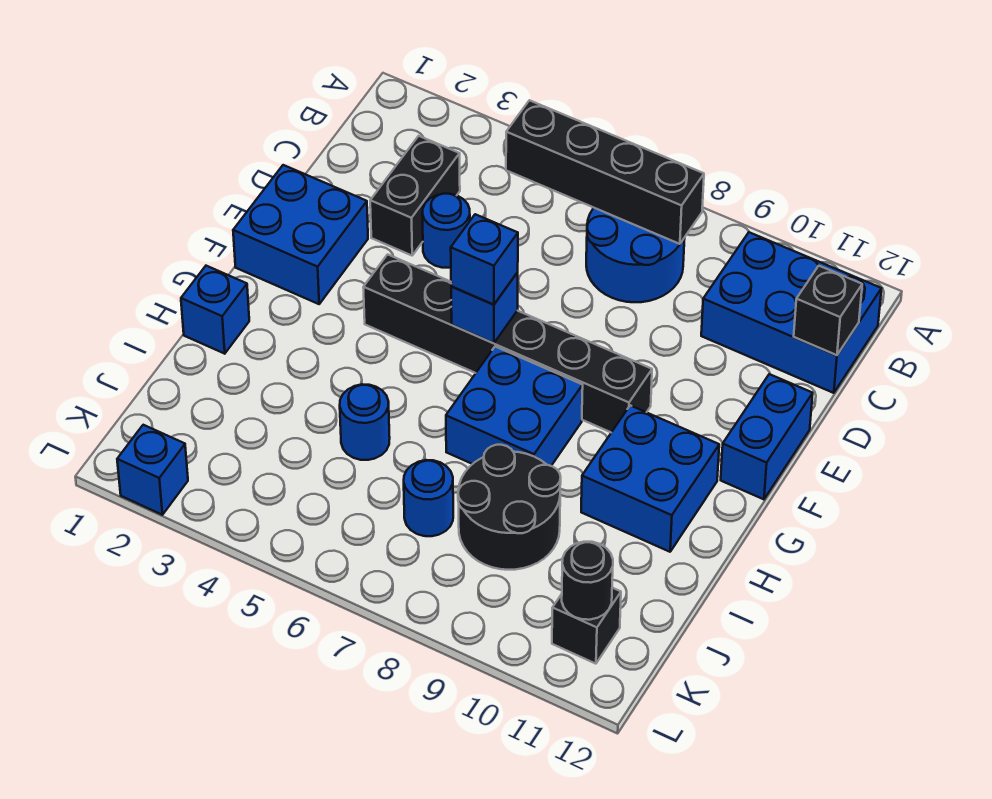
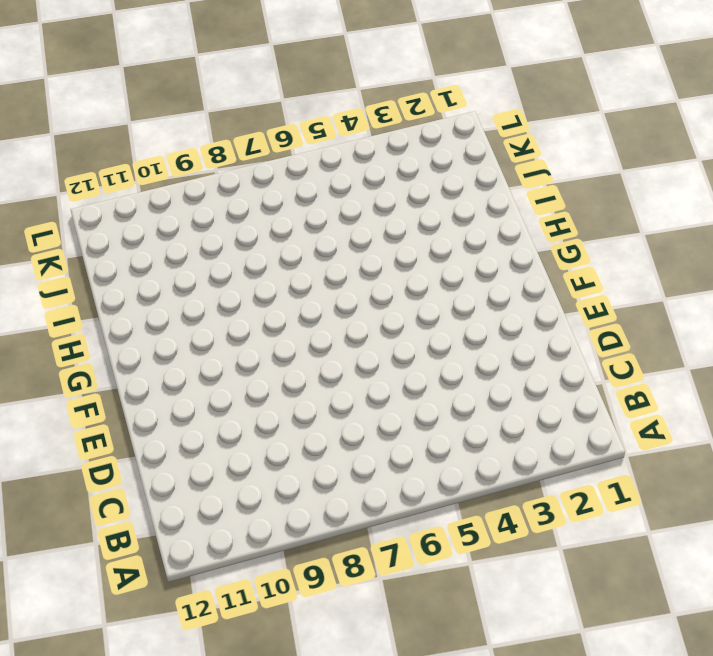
none -> blue round brick B7:C8 level 1
none -> blue brick B10:C12 level 1
none -> black brick C3:D3 level 1

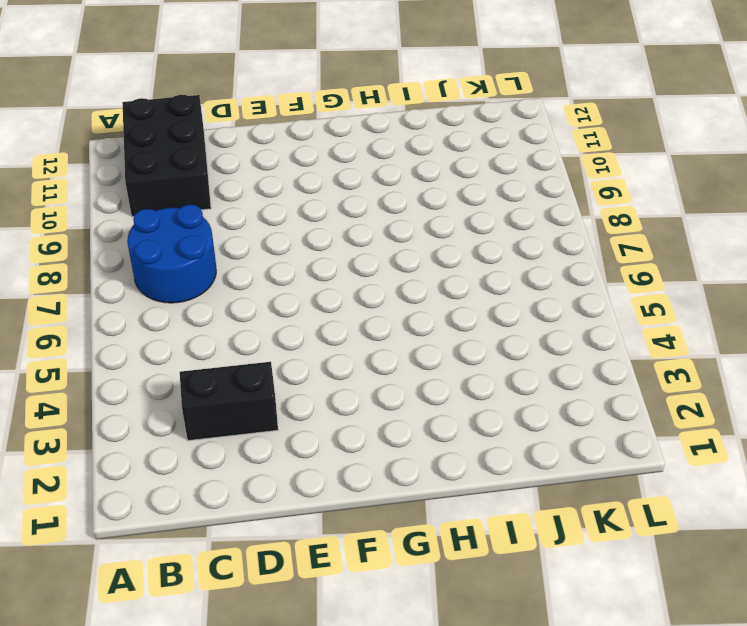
black brick B10:C12 level 1 -> blue brick B10:C12 level 1
none -> blue round brick D4 level 1
none -> blue brick E1:F2 level 1
none -> blue brick E12:F12 level 1

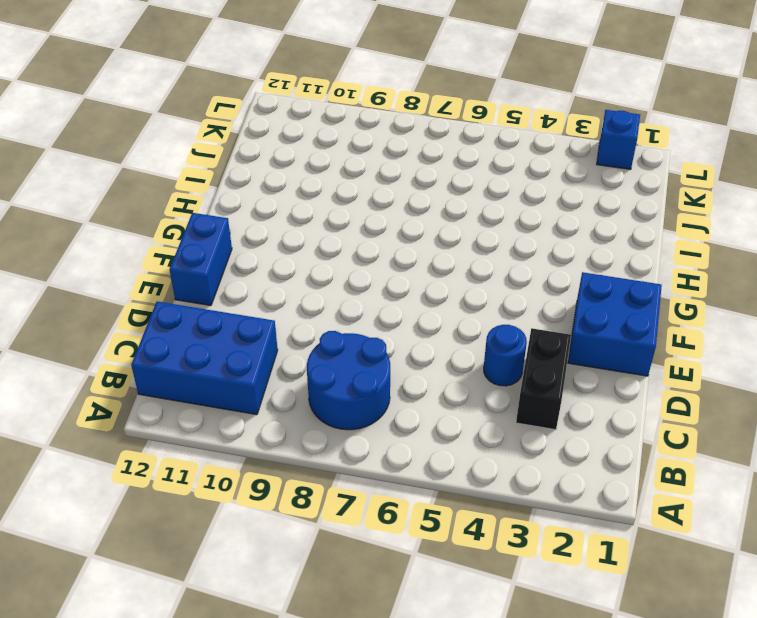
none -> black brick F4:F9 level 1
none -> blue brick G7:H8 level 1
none -> blue brick G10:H11 level 1

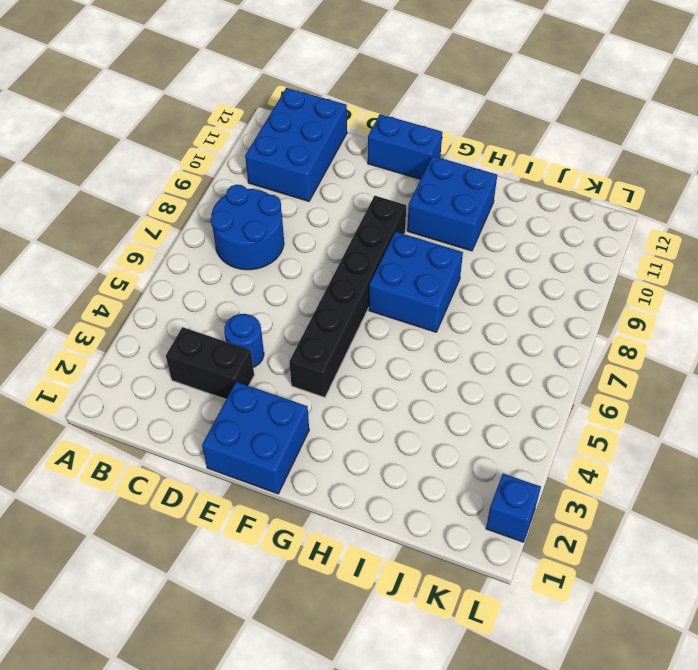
none -> blue brick H1 level 1
none -> blue round brick I5 level 1
none -> black round brick I8:J9 level 1

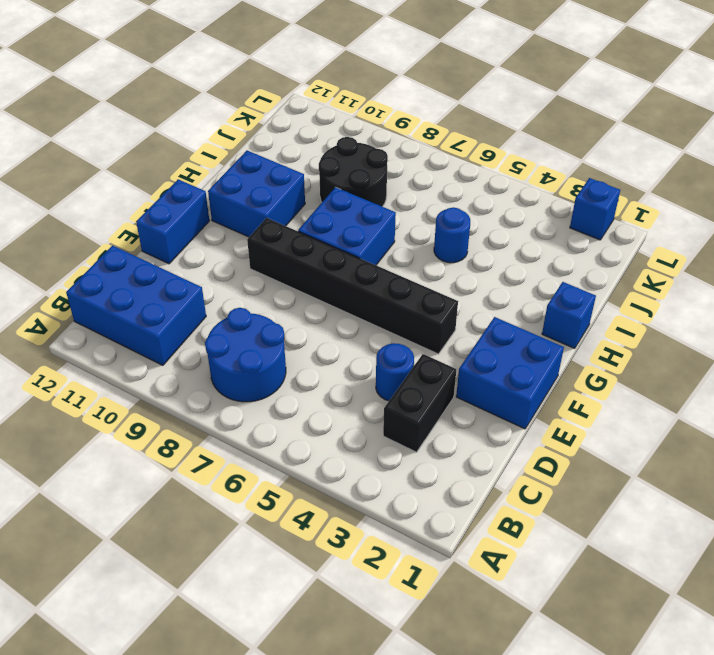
none -> blue round brick J7 level 1
none -> black brick K11 level 1
none -> black brick B5:B8 level 2

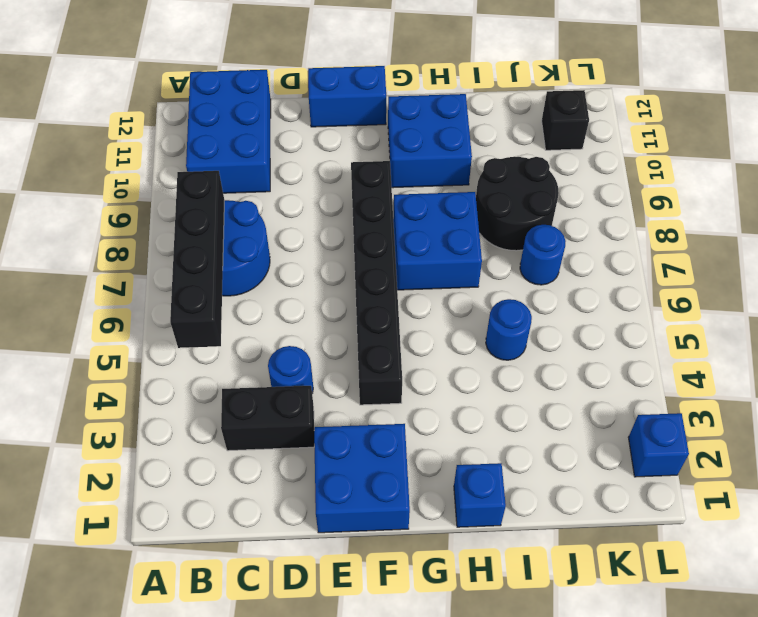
none -> black brick C12 level 2
none -> blue brick F6 level 2
none -> black round brick K11 level 2

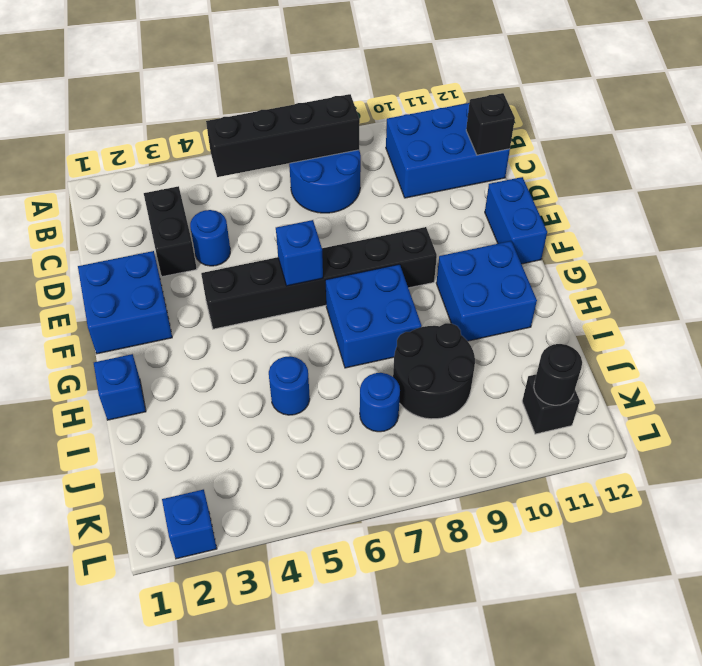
none -> blue brick F6 level 3

